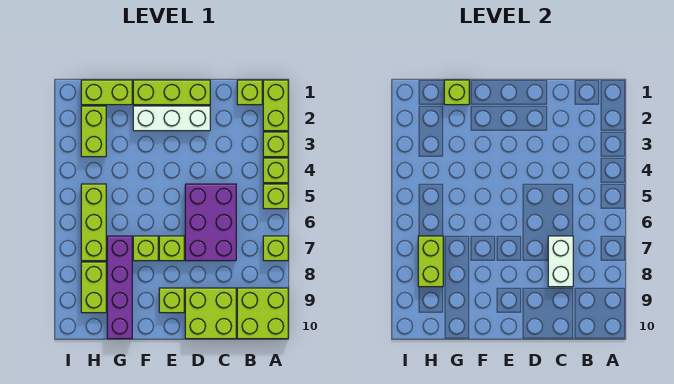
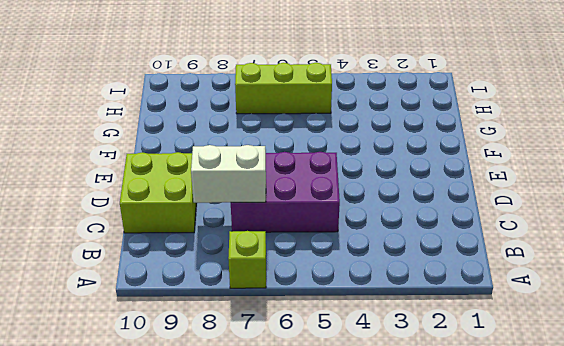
none -> lime brick A1:A2 level 1
none -> lime brick A3 level 1
none -> lime brick A4 level 1

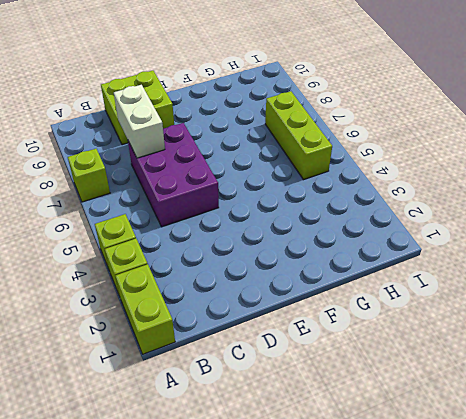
none -> lime brick A5 level 1
none -> lime brick A9:B10 level 1
none -> lime brick B1 level 1

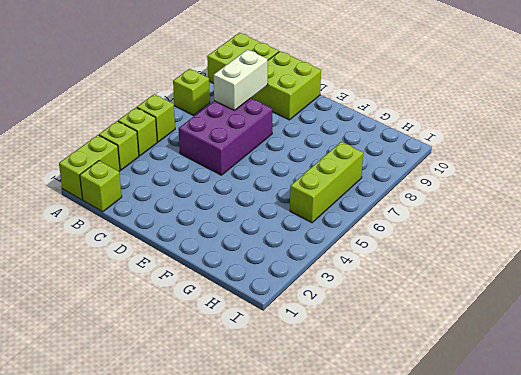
none -> lime brick D1:F1 level 1
none -> white brick D2:F2 level 1
none -> lime brick E7 level 1

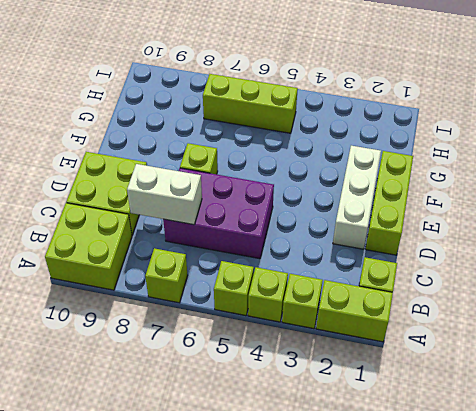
none -> lime brick E9 level 1
none -> lime brick F7 level 1
none -> lime brick G1:H1 level 1

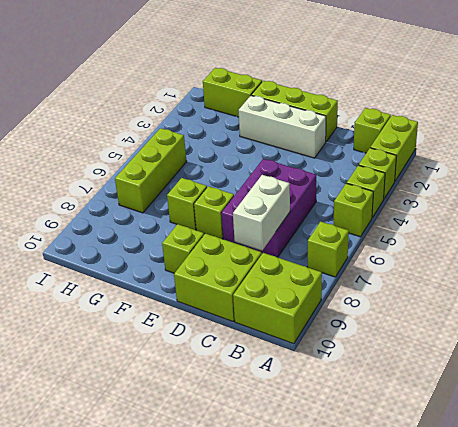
none -> purple brick G7:G10 level 1
none -> lime brick H2:H3 level 1
none -> lime brick H8:H9 level 1

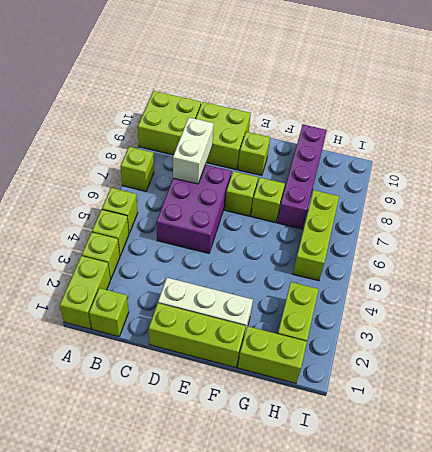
none -> lime brick H8:H9 level 1
none -> lime brick G1 level 2
none -> lime brick H7:H8 level 2

